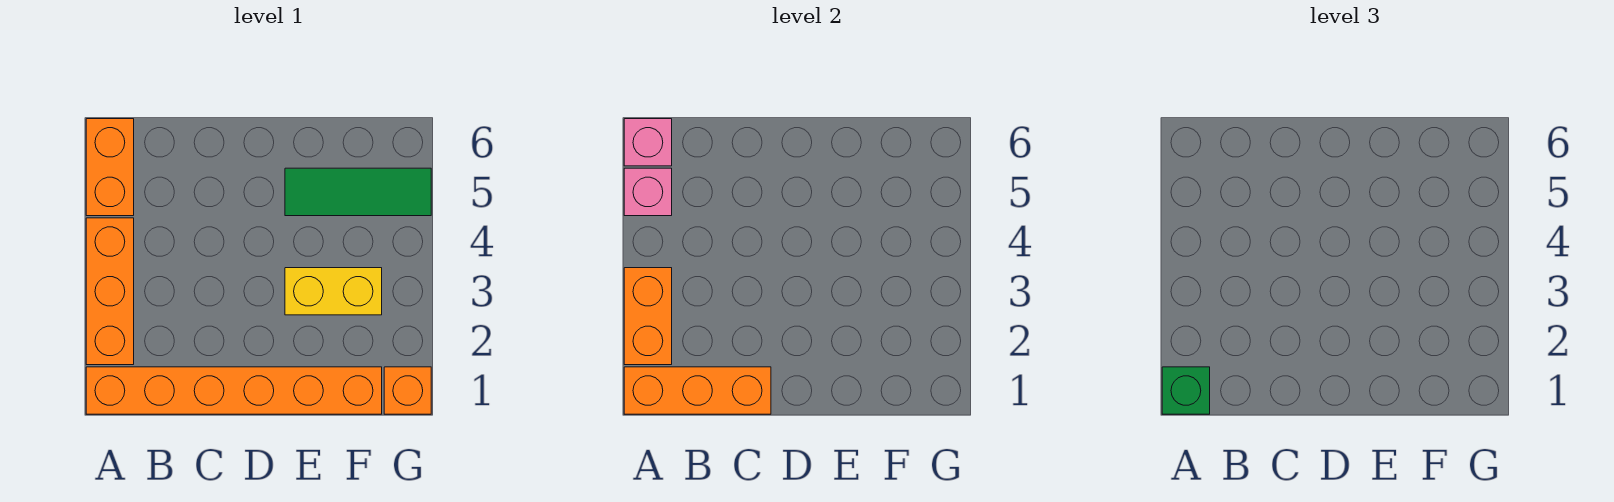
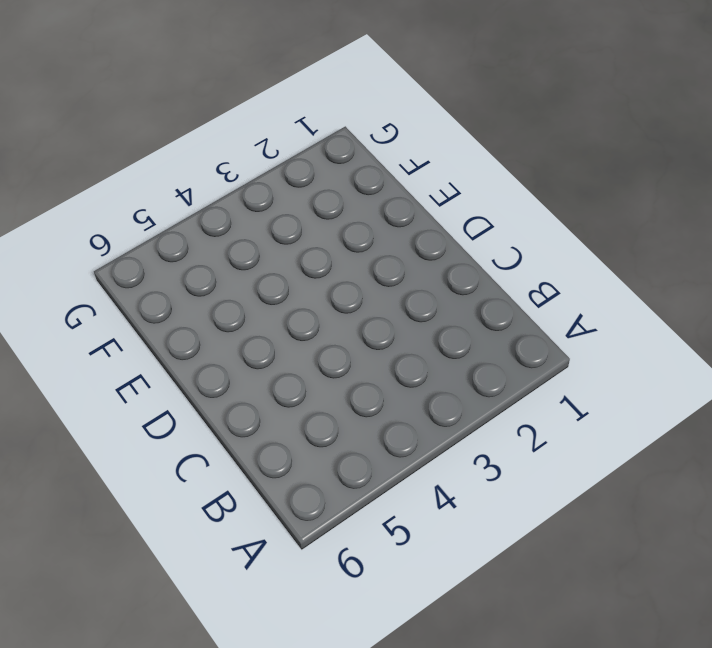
none -> orange brick A1:F1 level 1
none -> orange brick A2:A4 level 1

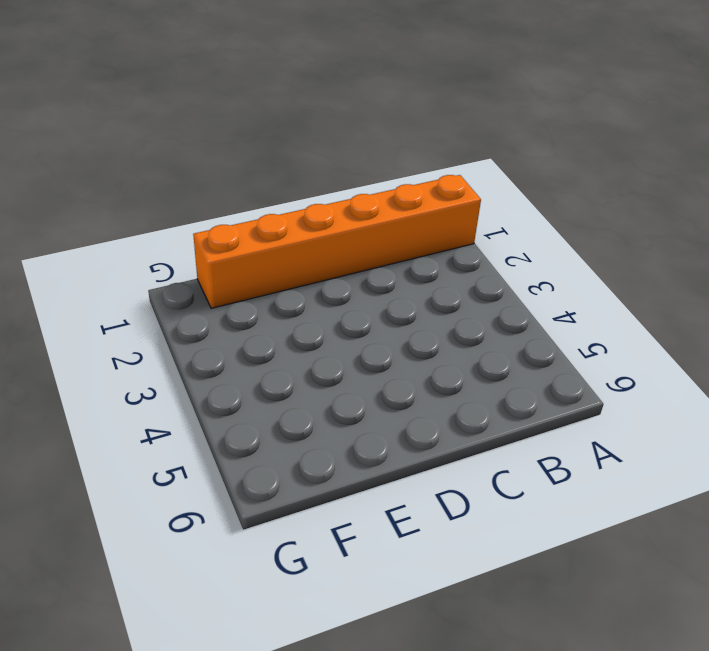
none -> orange brick A2:A4 level 1
none -> orange brick A5:A6 level 1

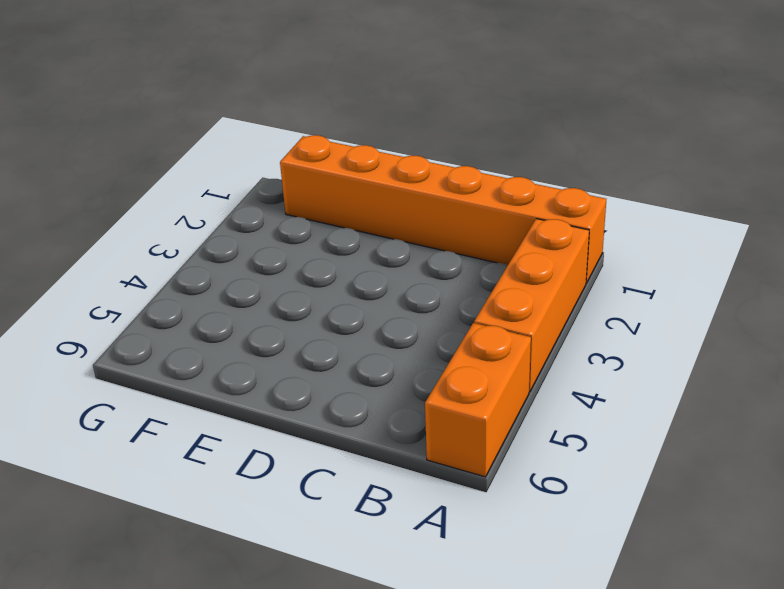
none -> yellow brick E3:F3 level 1
none -> green tile E5:G5 level 1

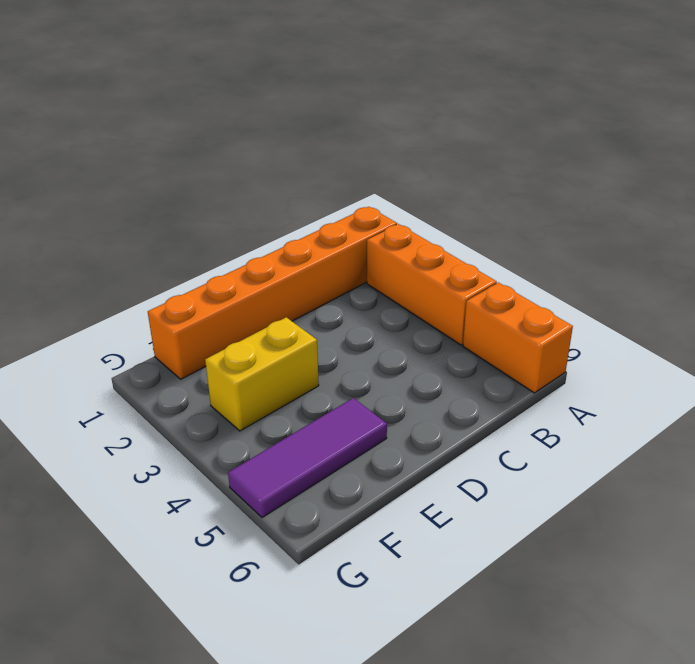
purple tile E5:G5 level 1 -> green tile E5:G5 level 1
none -> orange brick G1 level 1
none -> orange brick A1:C1 level 2

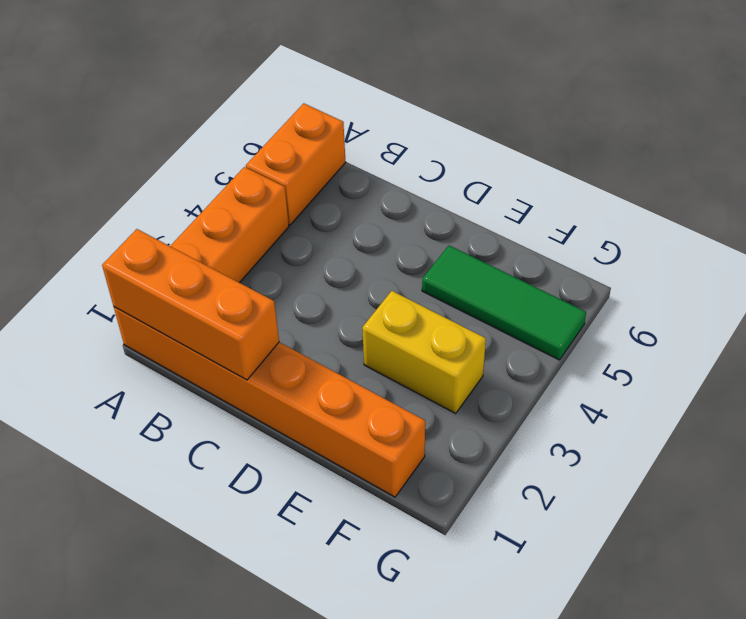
none -> orange brick G1 level 1
none -> orange brick A2:A3 level 2

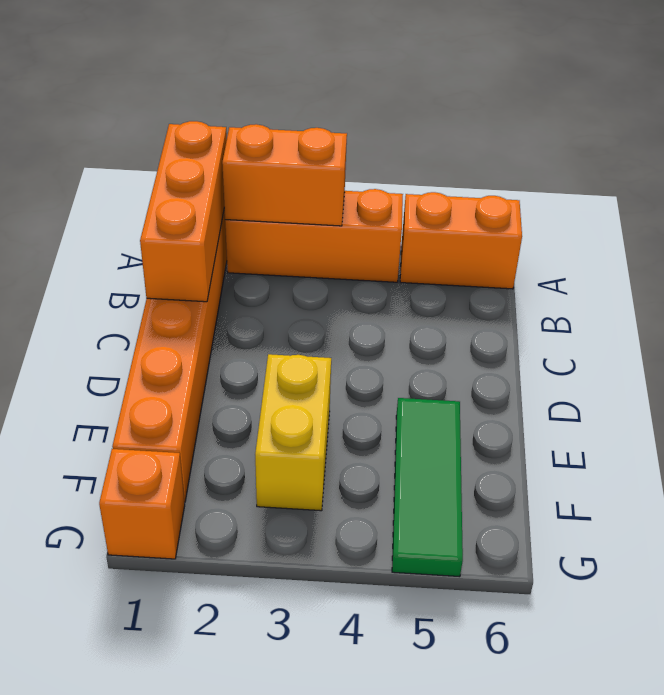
none -> pink brick A5 level 2
none -> pink brick A6 level 2

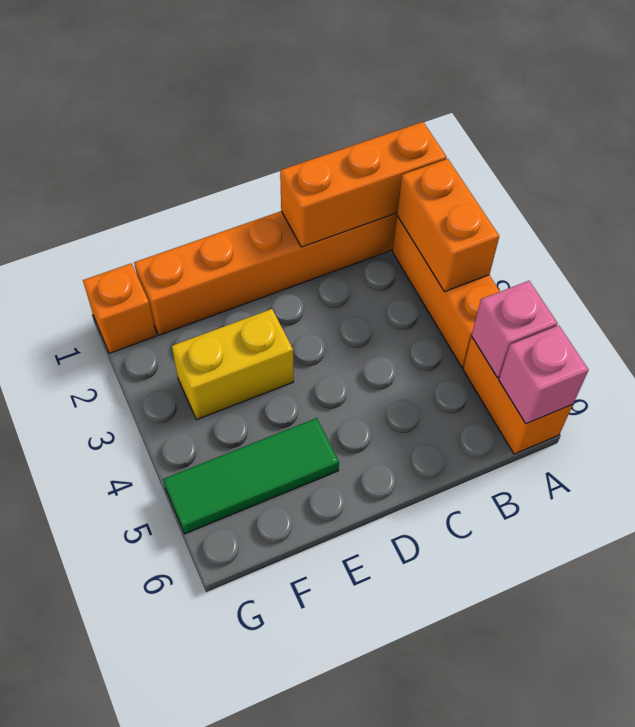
none -> green brick A1 level 3

